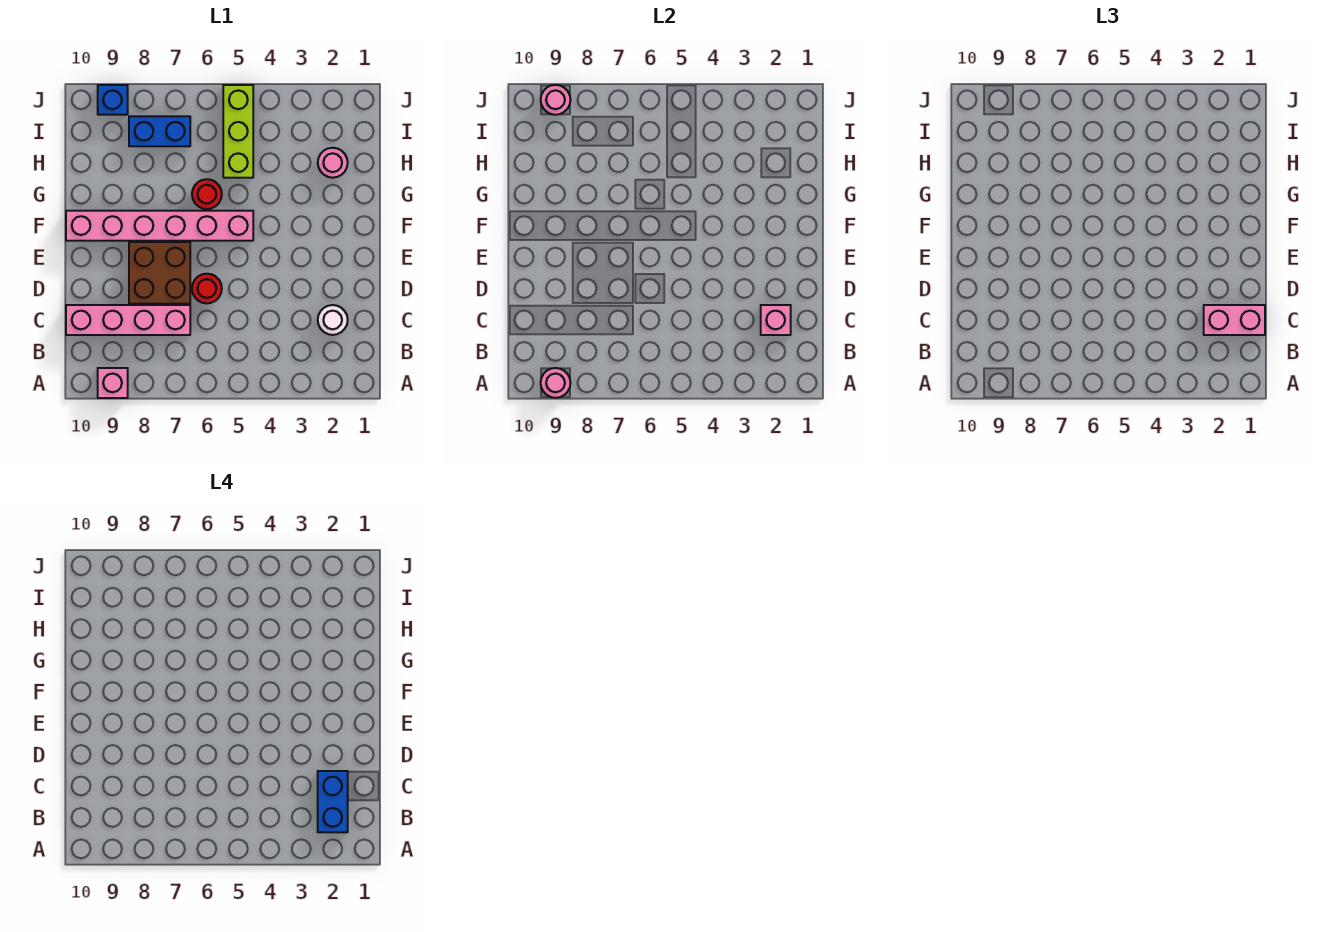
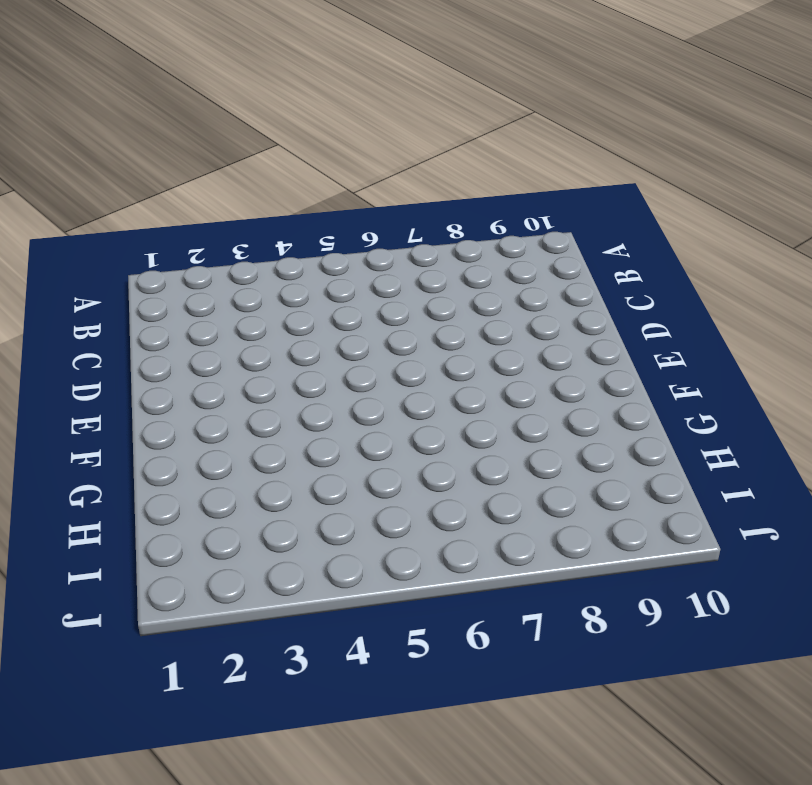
none -> pink brick A9 level 1
none -> white round brick C2 level 1
none -> pink brick C7:C10 level 1

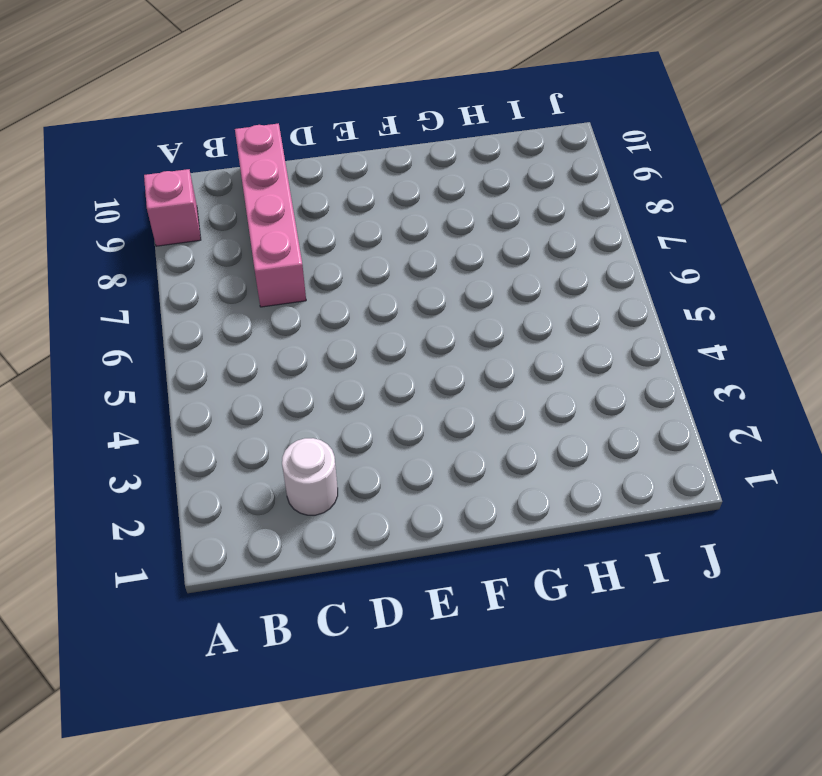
none -> red round brick D6 level 1
none -> brown brick D7:E8 level 1
none -> pink brick F5:F10 level 1

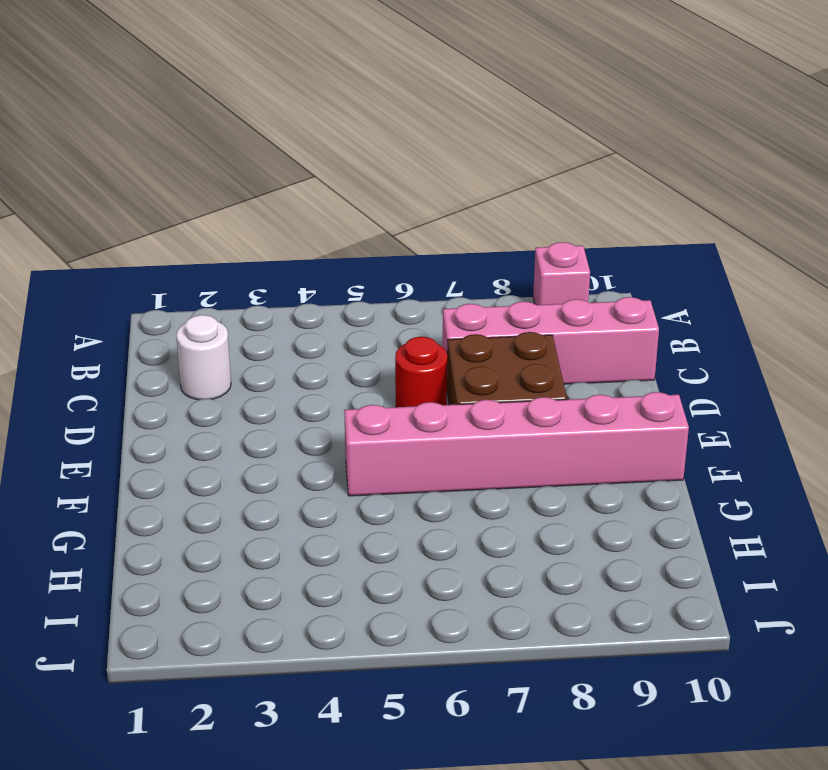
none -> red round brick G6 level 1
none -> pink round brick H2 level 1
none -> lime brick H5:J5 level 1

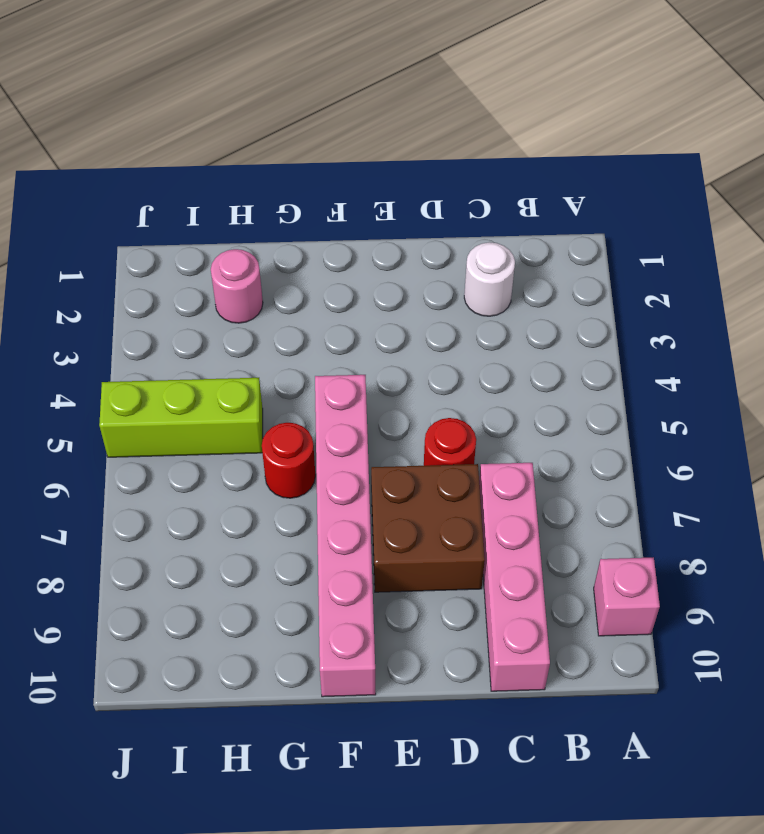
none -> blue brick I7:I8 level 1
none -> blue brick J9 level 1
none -> pink round brick A9 level 2

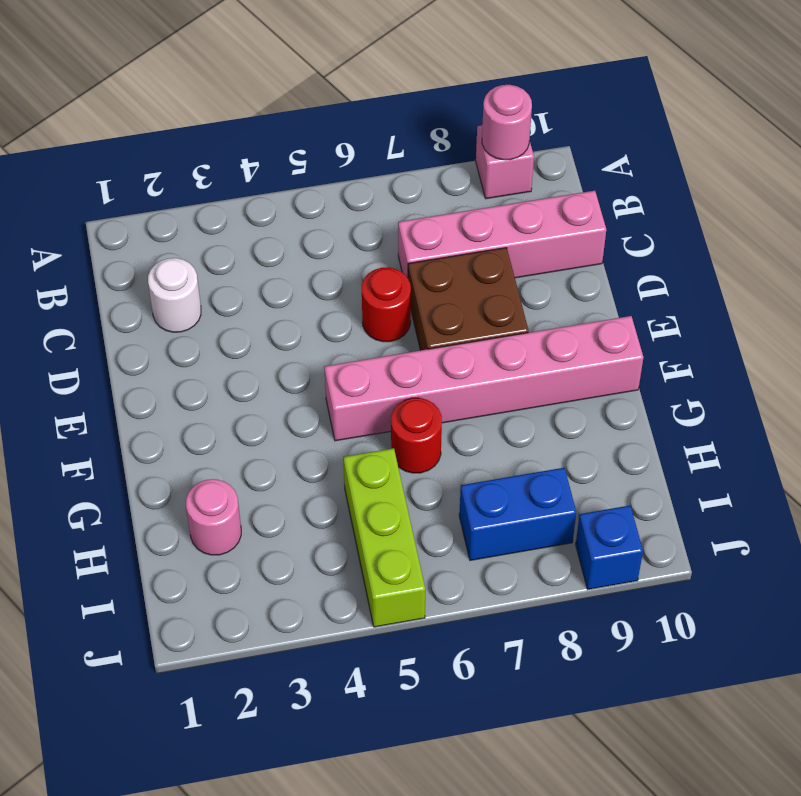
none -> pink brick C2 level 2
none -> pink round brick J9 level 2
none -> pink brick C1:C2 level 3

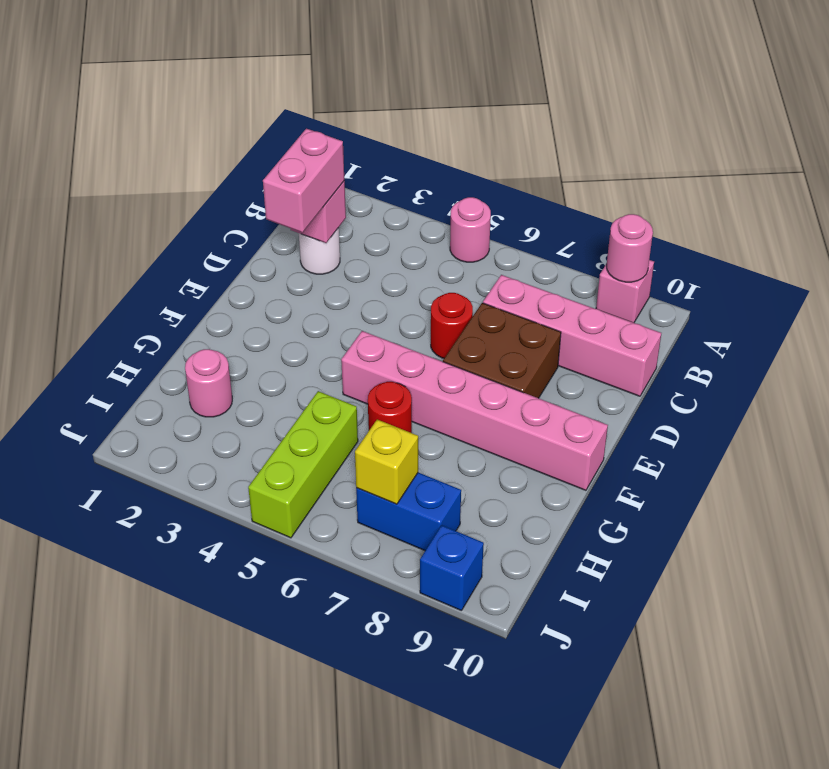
pink round brick A5 level 1 -> pink round brick J9 level 2
pink brick C2:D2 level 3 -> pink brick C1:C2 level 3
yellow brick I7 level 2 -> none
none -> blue brick B2:C2 level 4

